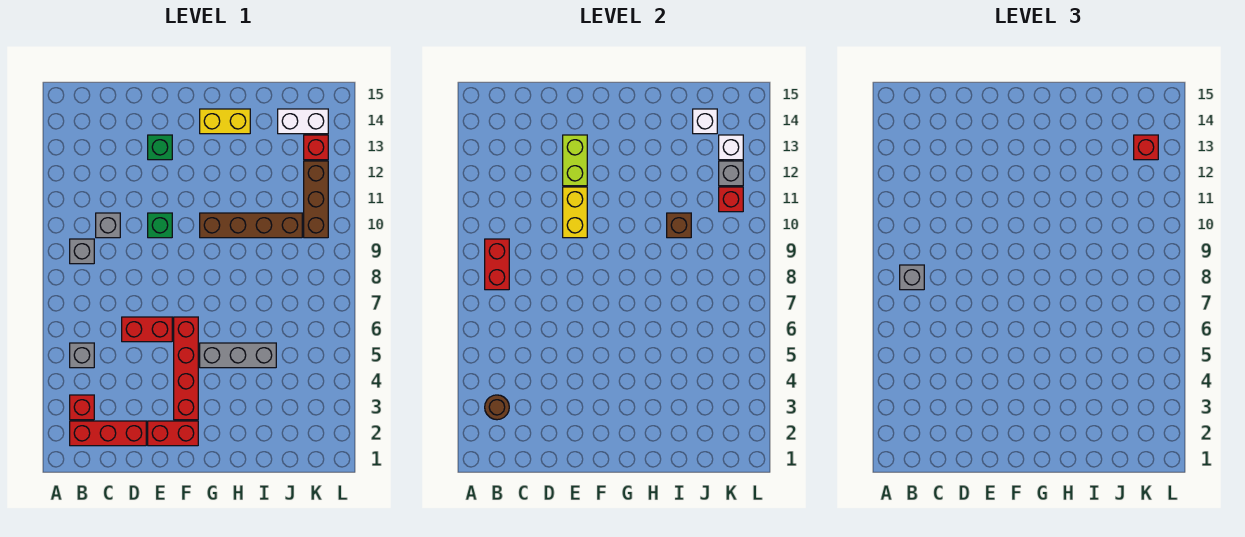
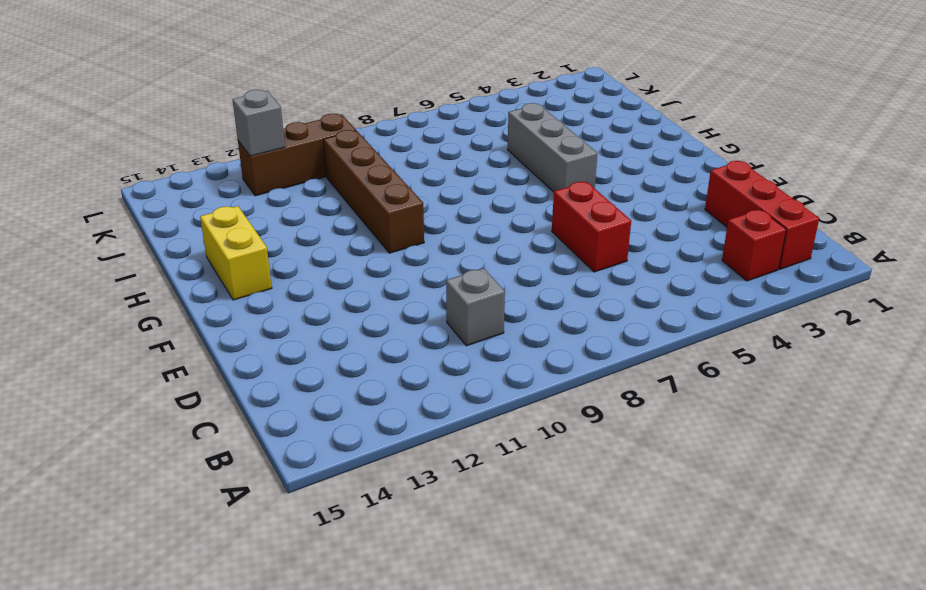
none -> grey brick B5 level 1
none -> grey brick B9 level 1
none -> red brick E2:F2 level 1

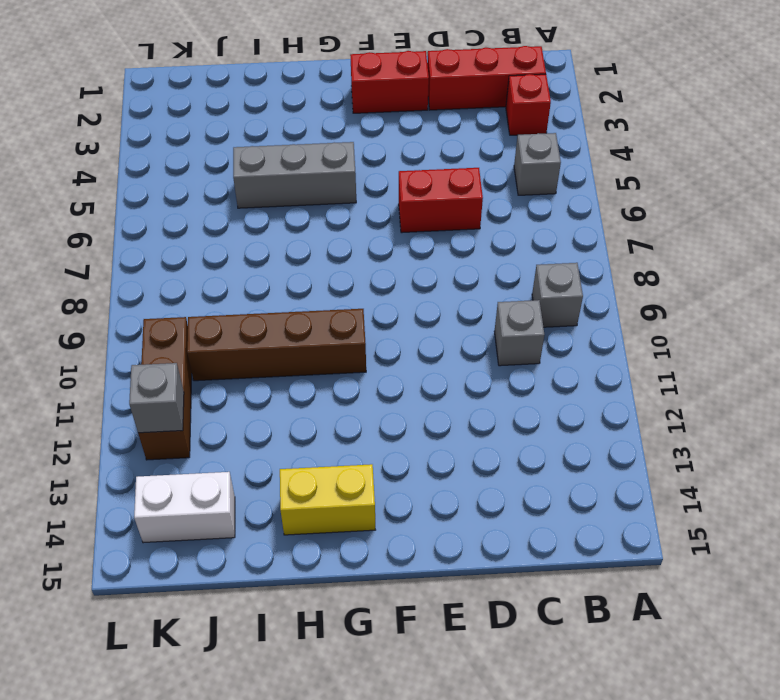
none -> green brick E10 level 1
none -> green brick E13 level 1
none -> red brick F3:F6 level 1

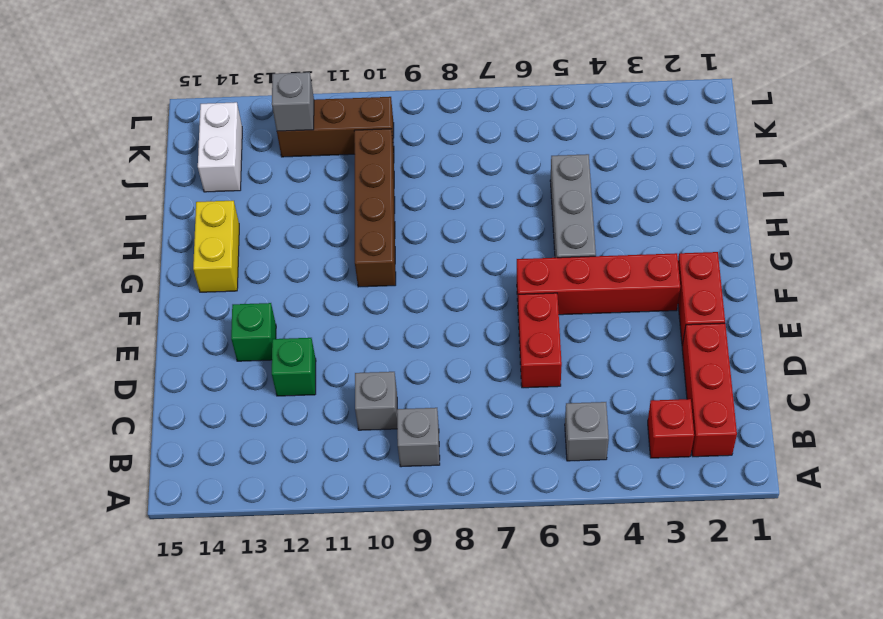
green brick D12 level 1 -> green brick E10 level 1
none -> red brick K13 level 1
none -> brown round brick B3 level 2
none -> red brick B8:B9 level 2

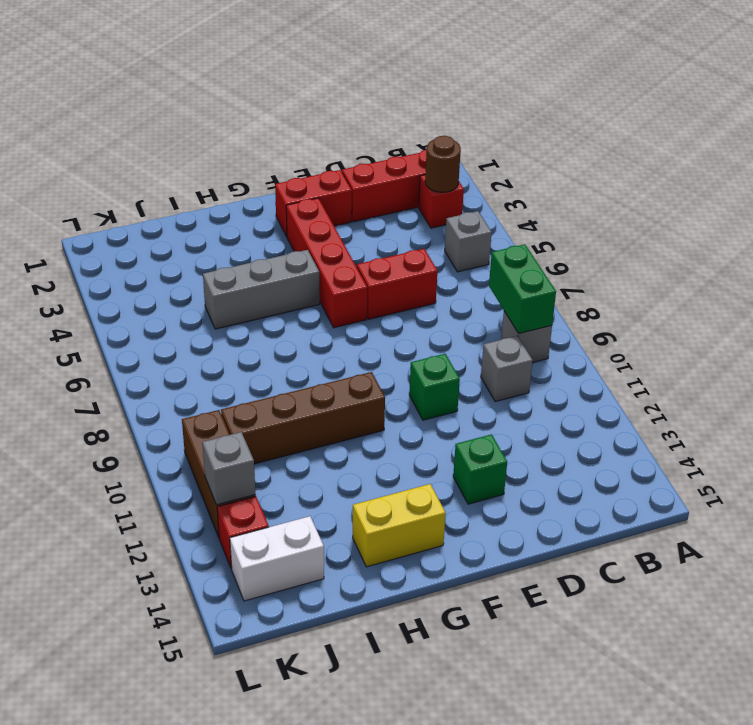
green brick B8:B9 level 2 -> red brick B8:B9 level 2
none -> yellow brick E10:E11 level 2
none -> lime brick E12:E13 level 2
none -> brown brick I10 level 2

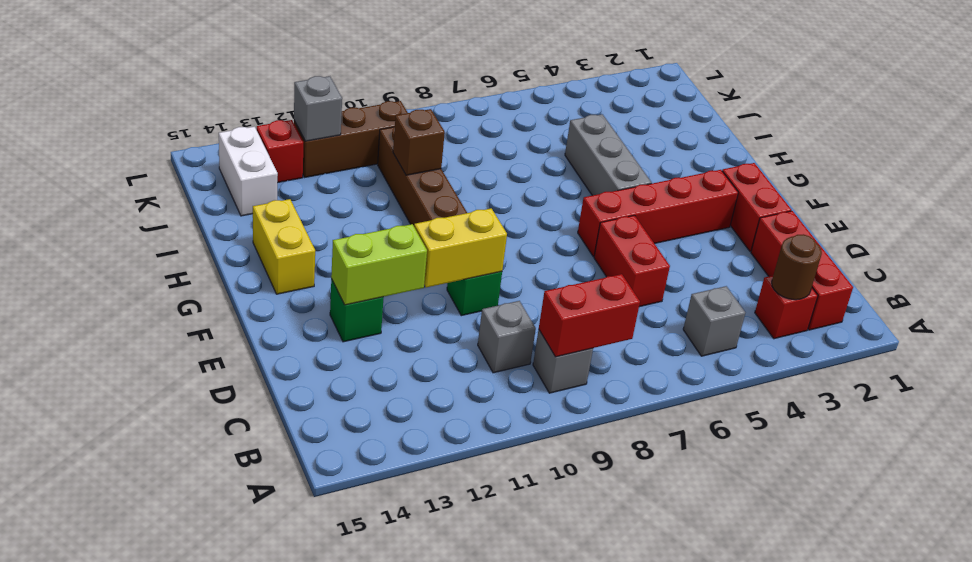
none -> white brick J14 level 2
none -> red brick K11 level 2
none -> white brick K13 level 2

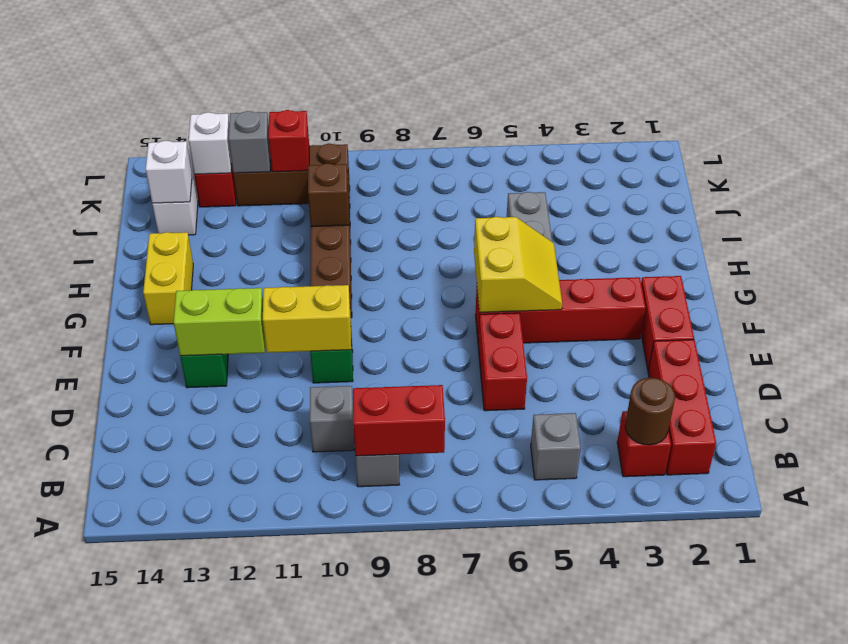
yellow slope F5:G6 level 2 top 6 -> none
none -> grey brick B8 level 3
none -> red brick K13 level 3

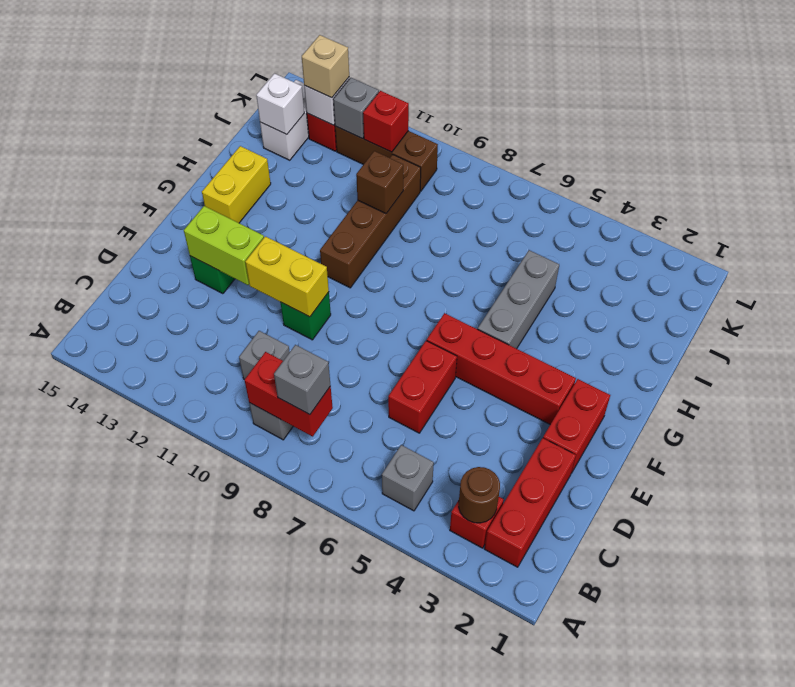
tan brick K13 level 3 -> red brick K13 level 3

